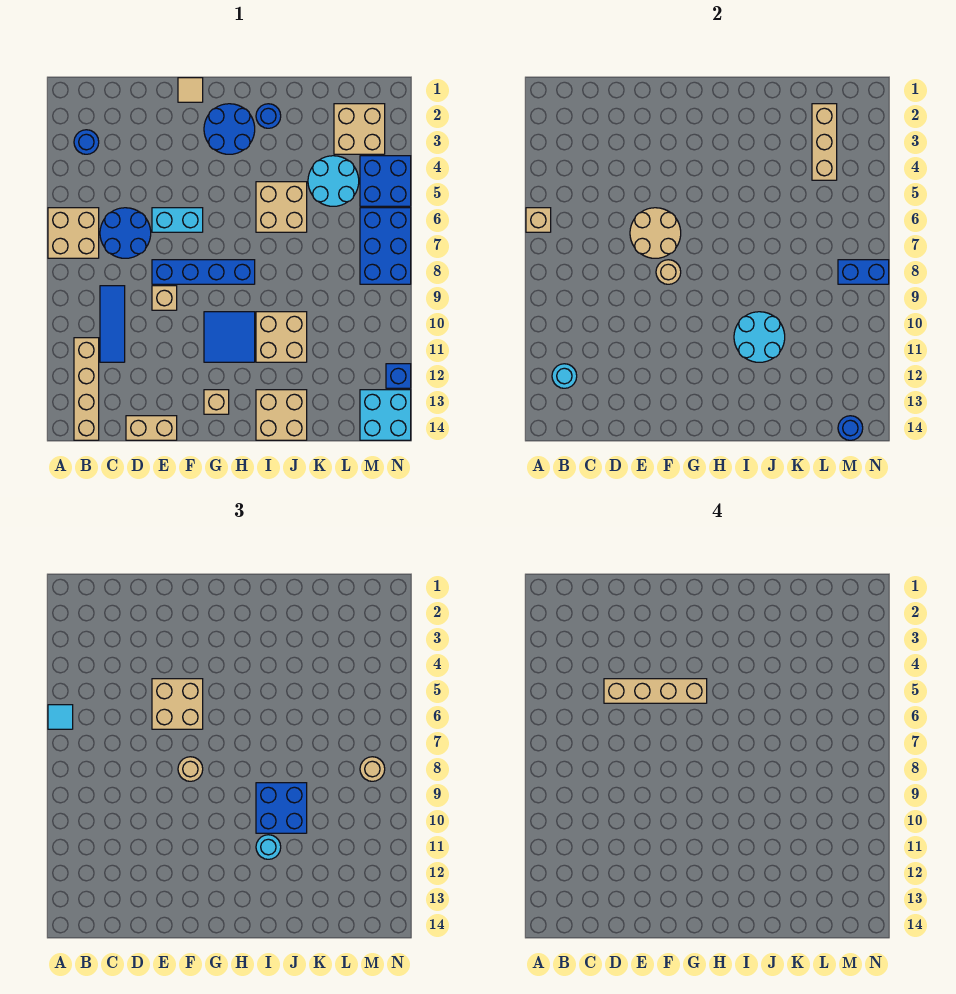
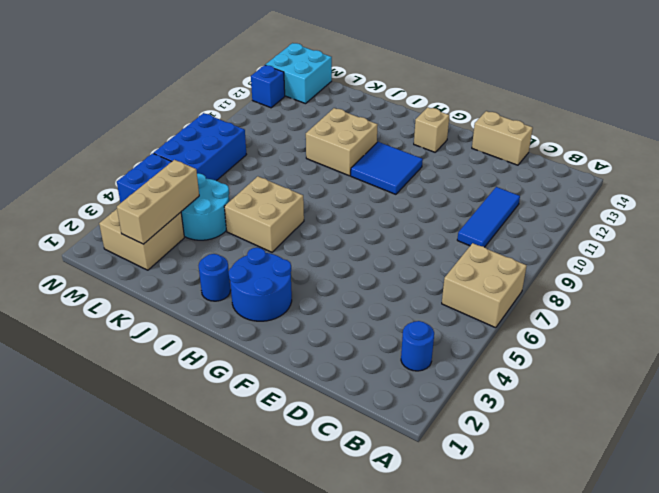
none -> tan brick B11:B14 level 1
none -> blue round brick C6:D7 level 1
none -> cyan brick E6:F6 level 1
none -> blue brick E8:H8 level 1

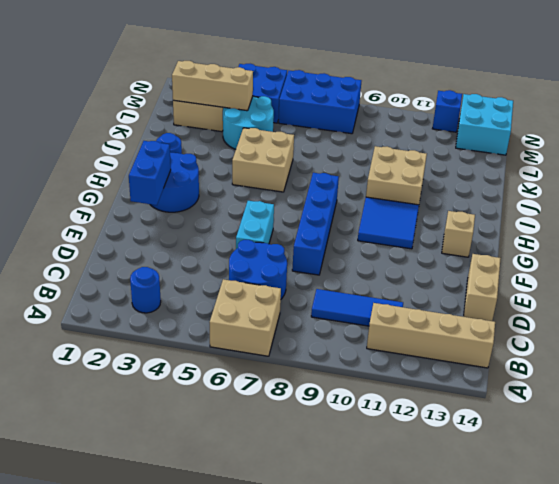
blue brick F2:G2 level 2 -> blue brick M8:N8 level 2
none -> tan brick E9 level 1
none -> tan tile F1 level 1
none -> tan brick I13:J14 level 1
none -> tan brick A6 level 2

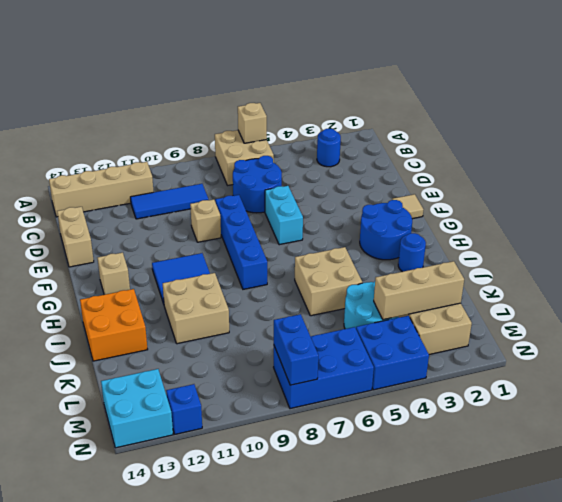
orange brick I13:J14 level 1 -> tan brick I13:J14 level 1
none -> cyan round brick B12 level 2
none -> tan round brick E6:F7 level 2
none -> tan round brick F8 level 2
none -> cyan round brick I10:J11 level 2

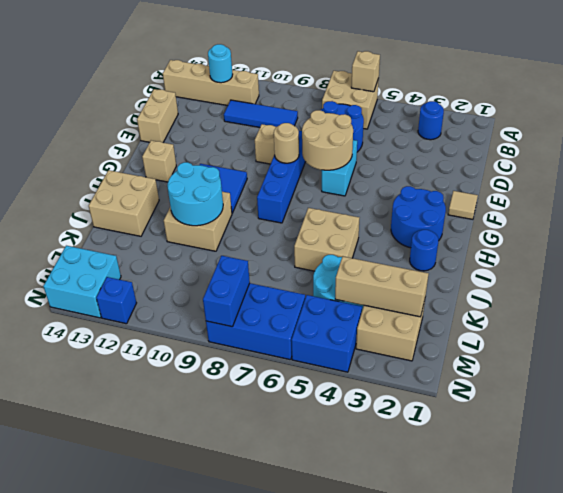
none -> blue round brick M14 level 2
none -> cyan tile A6 level 3
none -> tan brick E5:F6 level 3
none -> tan round brick F8 level 3

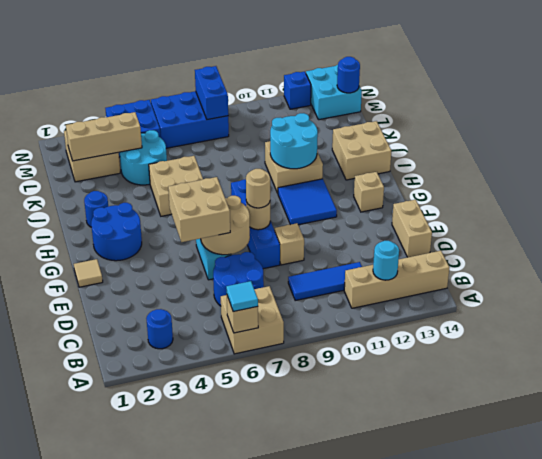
none -> blue brick I9:J10 level 3
none -> cyan round brick I11 level 3
none -> tan round brick M8 level 3
none -> tan brick D5:G5 level 4

